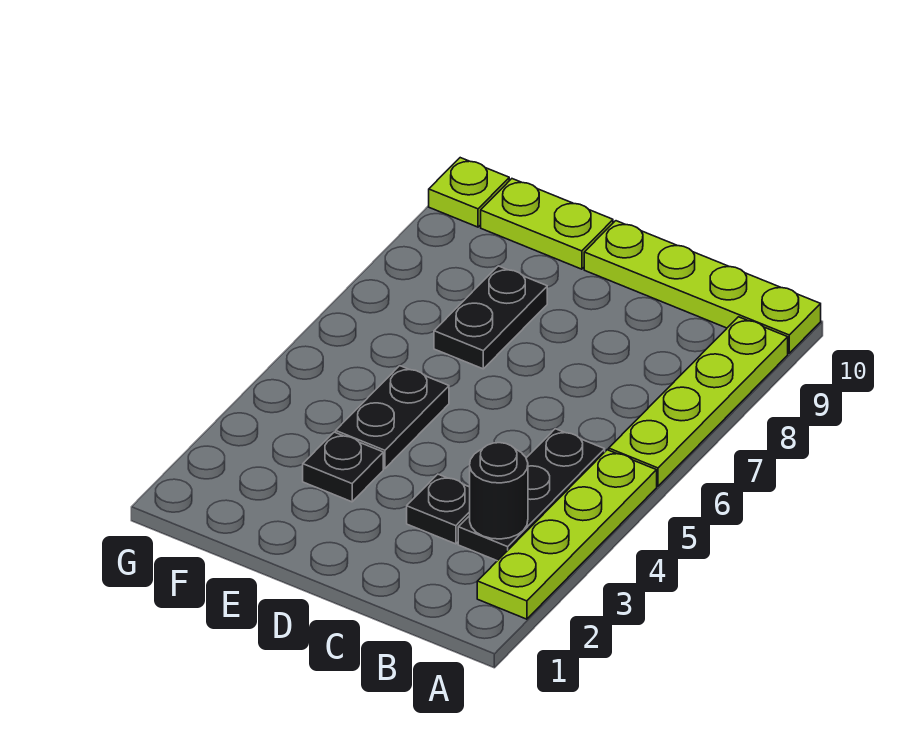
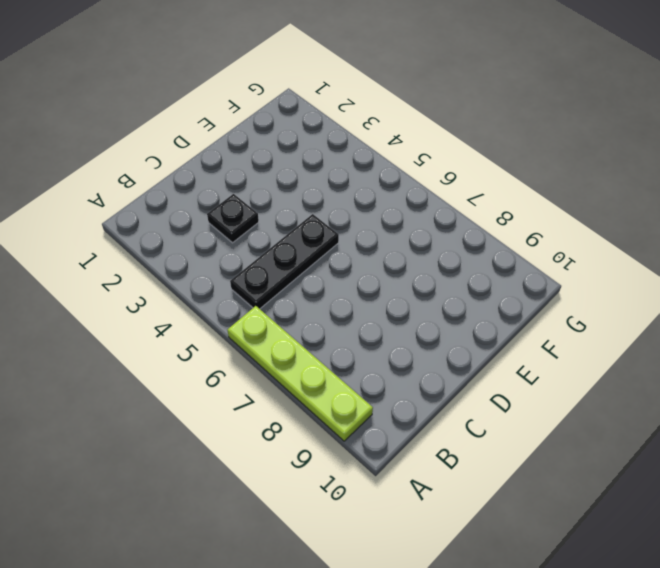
black plate B5:D5 level 1 -> black plate B3:B5 level 1
none -> lime plate A2:A5 level 1
none -> lime plate A10:D10 level 1

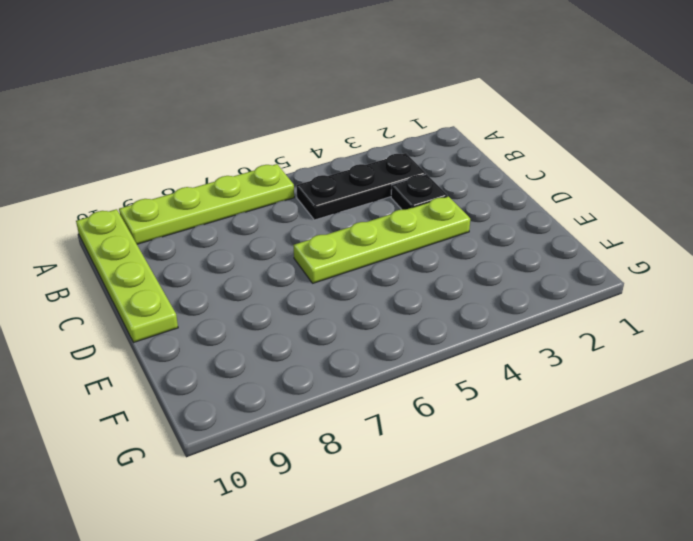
lime plate D3:D6 level 1 -> lime plate A2:A5 level 1
none -> black plate E3 level 1
none -> black plate E4:E5 level 1

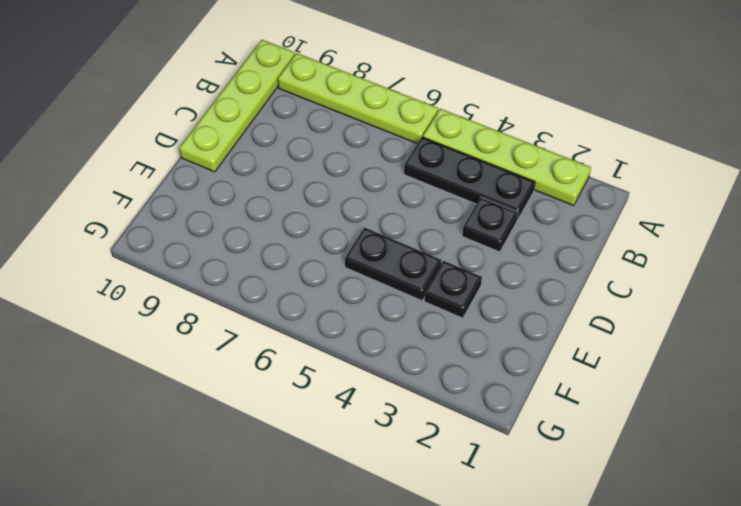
none -> black plate E7:E8 level 1
none -> lime plate E10:F10 level 1

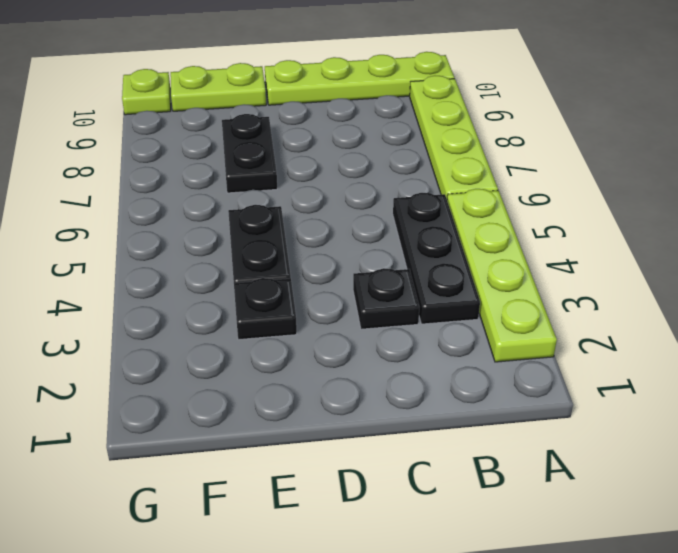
none -> black round brick B3 level 2

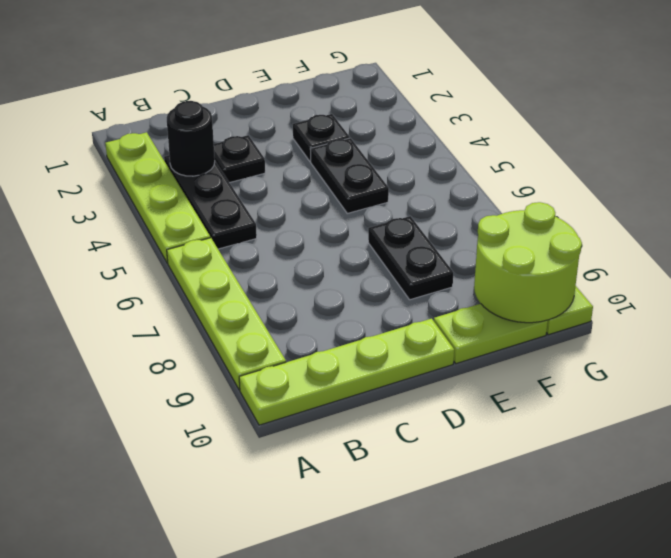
lime round brick F9:G10 level 2 -> none

